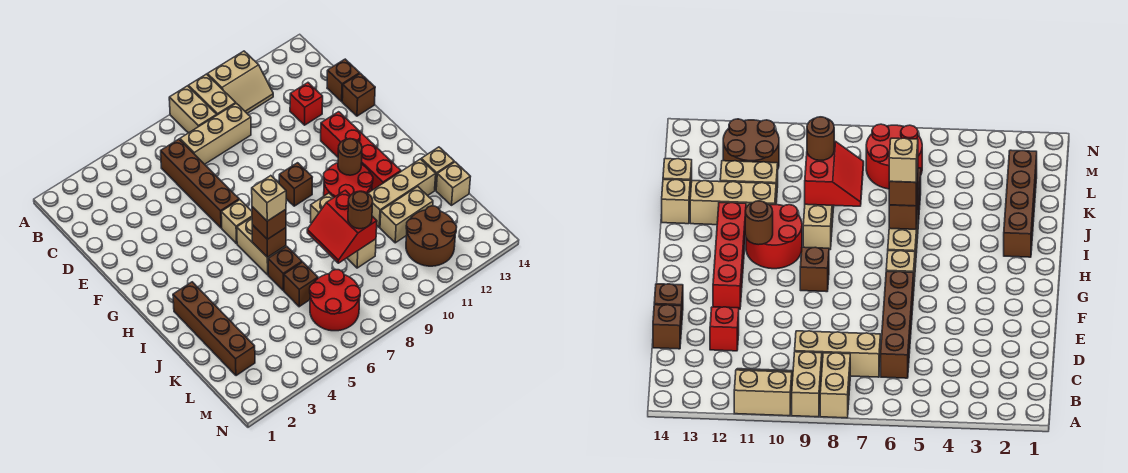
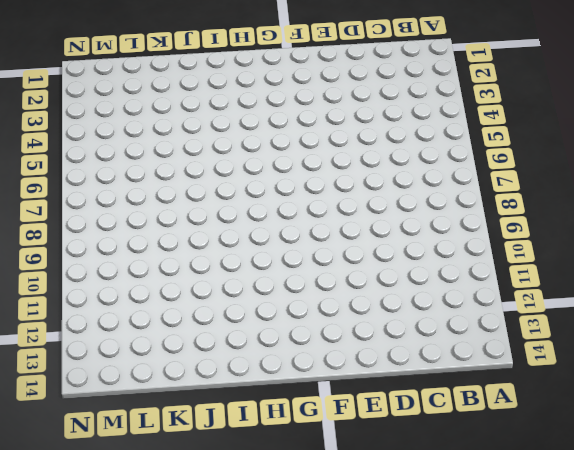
none -> tan brick A8:B8 level 1
none -> tan brick A9:B9 level 1
none -> tan slope A10:B11 level 1 top A

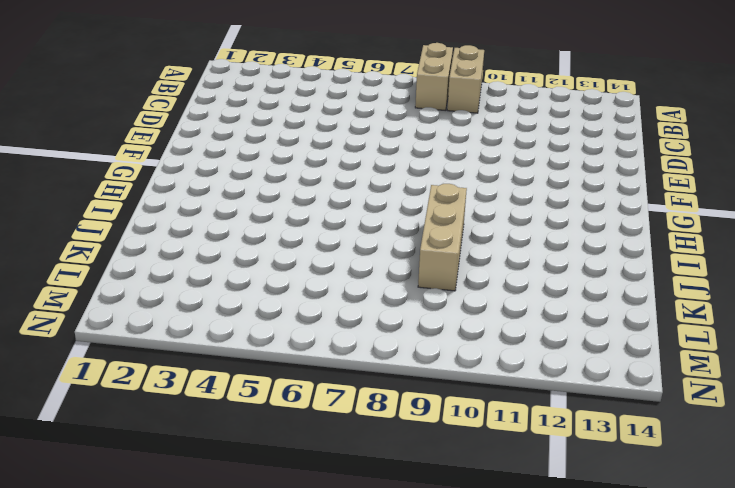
none -> tan slope A10:B11 level 1 top A
none -> brown brick C6:F6 level 1
none -> tan brick C7:C9 level 1

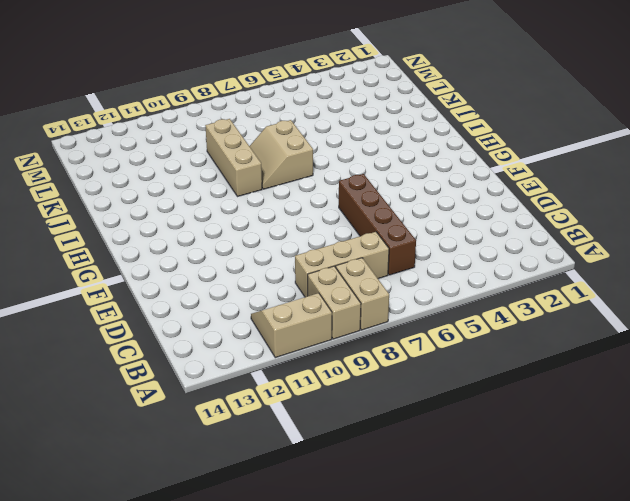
tan slope I7:J8 level 1 top 7 -> none
none -> red brick D12 level 1
none -> brown brick D14 level 1
none -> brown brick E14 level 1

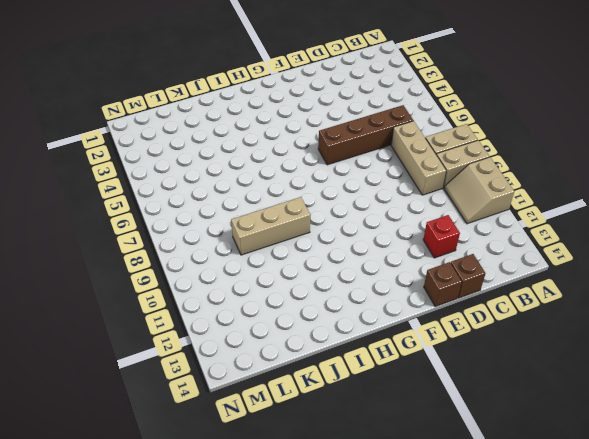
none -> red brick F12:I12 level 1
none -> tan brick G6 level 1
none -> brown brick G9 level 1

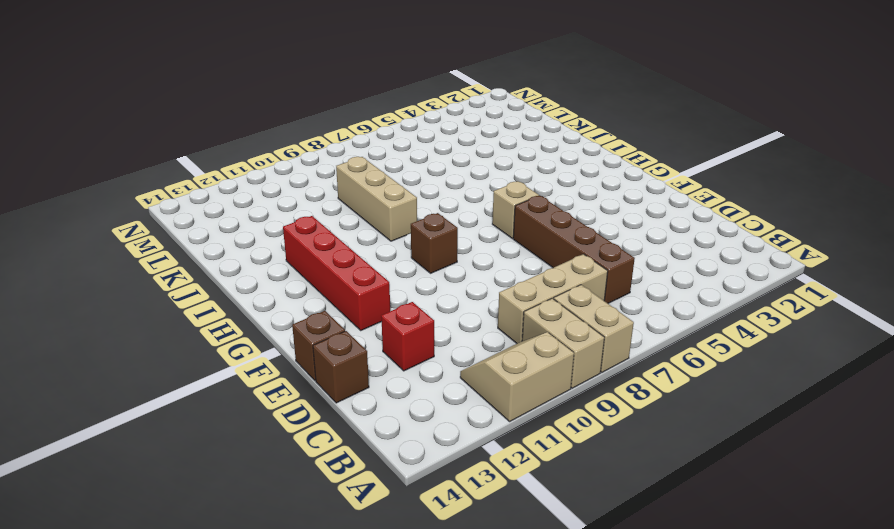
none -> tan brick H6:I6 level 1
none -> red round brick H10:I11 level 1
none -> brown brick I2:L2 level 1

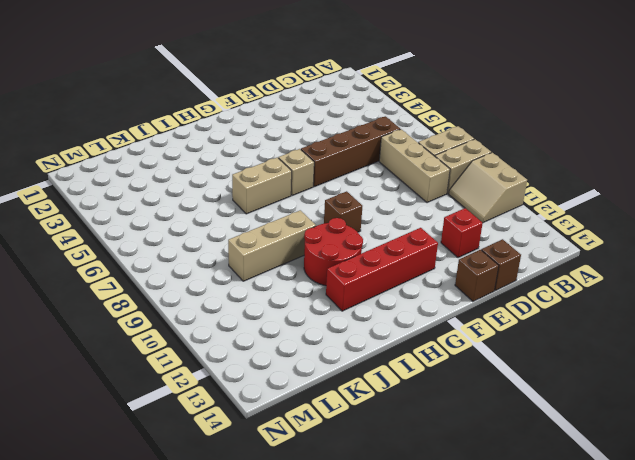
none -> brown brick I2:L2 level 1
none -> brown brick J6 level 1
none -> tan brick J11:J13 level 1

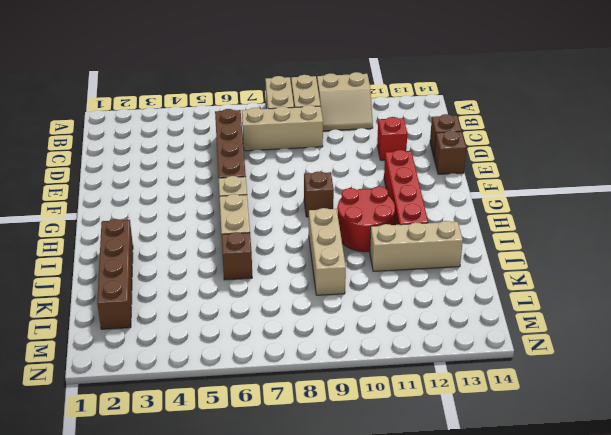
none -> tan brick J14 level 1
none -> brown brick K6 level 1
none -> tan brick K11:K12 level 1

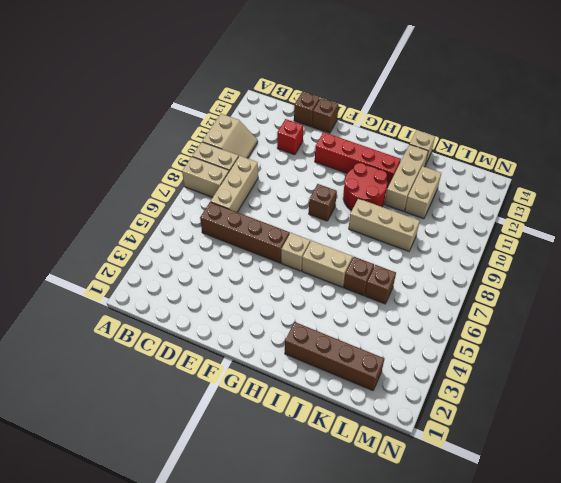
none -> tan brick K14 level 1
none -> red round brick L6:M7 level 1
none -> brown round brick L11:M12 level 1

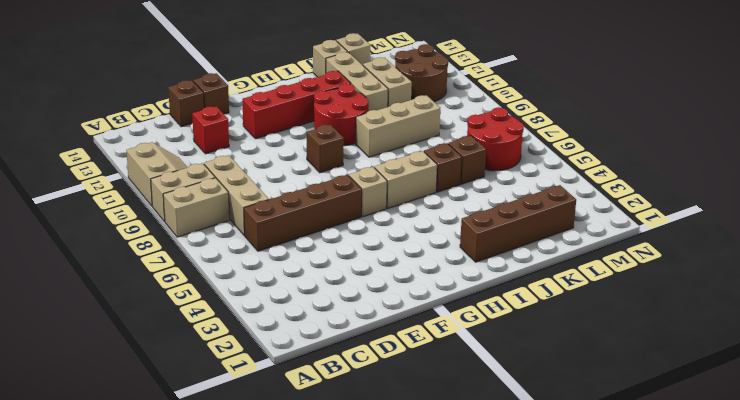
none -> brown round brick H11 level 2
none -> brown brick I6 level 2
none -> red slope J8:K9 level 2 top 9

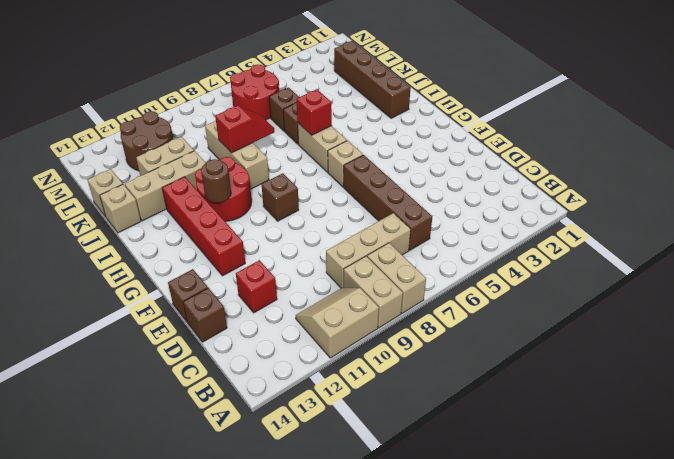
red brick I6 level 2 -> brown brick I6 level 2
red slope J8:J9 level 2 top 9 -> red slope J8:K9 level 2 top 9
none -> brown brick I6 level 3
none -> brown round brick K9 level 3
none -> tan brick I6 level 4

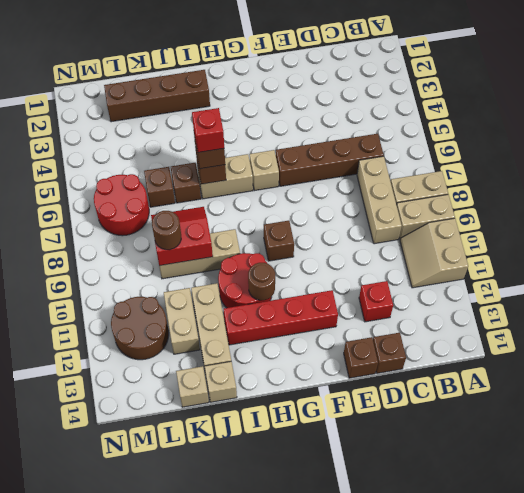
red brick I6 level 4 -> tan brick I6 level 4

